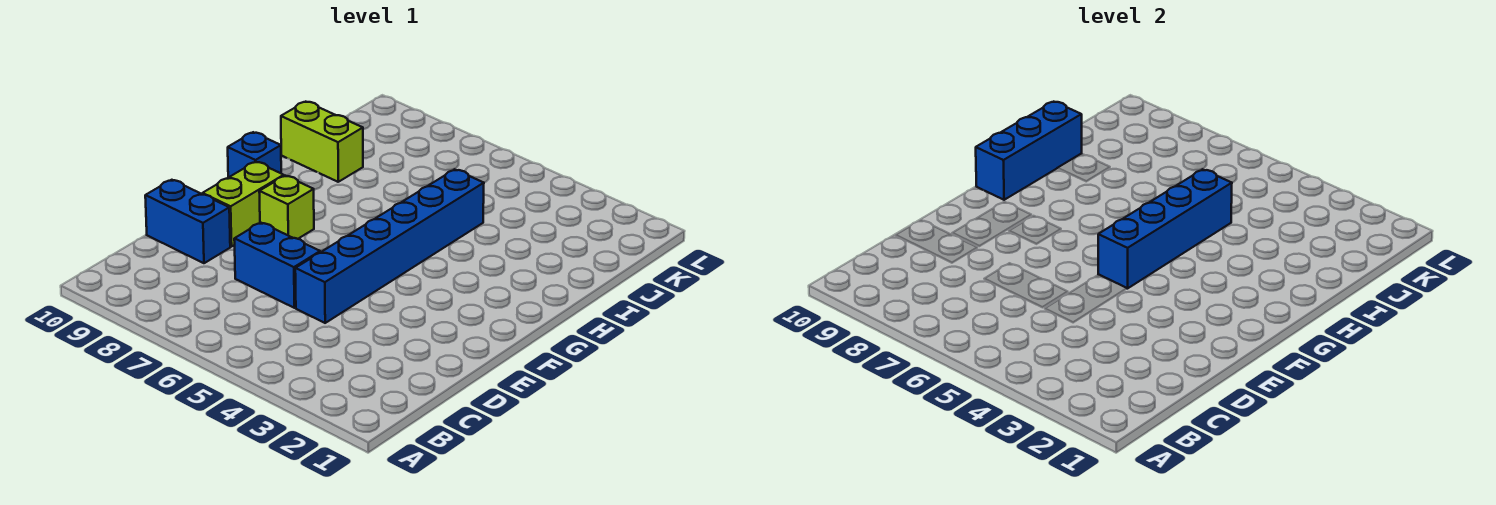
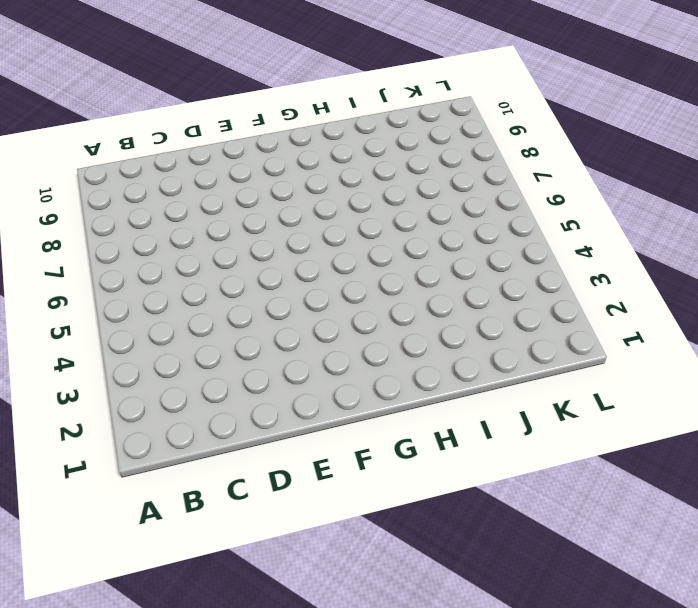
none -> blue brick D5:I5 level 1
none -> blue brick D6:D7 level 1

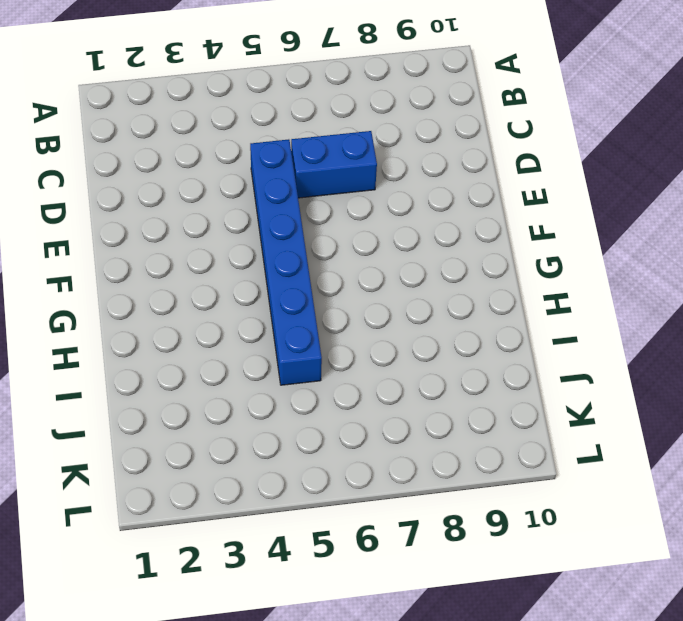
none -> blue brick D9:D10 level 1
none -> lime brick E9:F9 level 1

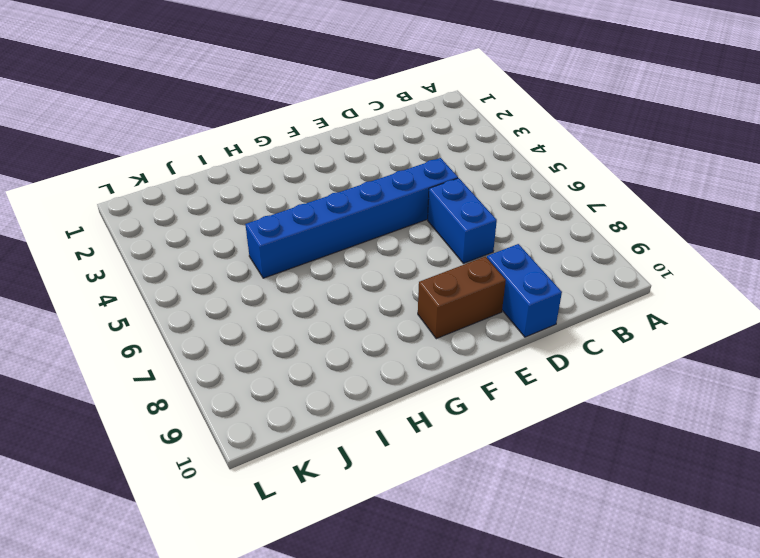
brown brick E9:F9 level 1 -> lime brick E9:F9 level 1
none -> lime brick F8 level 1
none -> blue brick G10 level 1

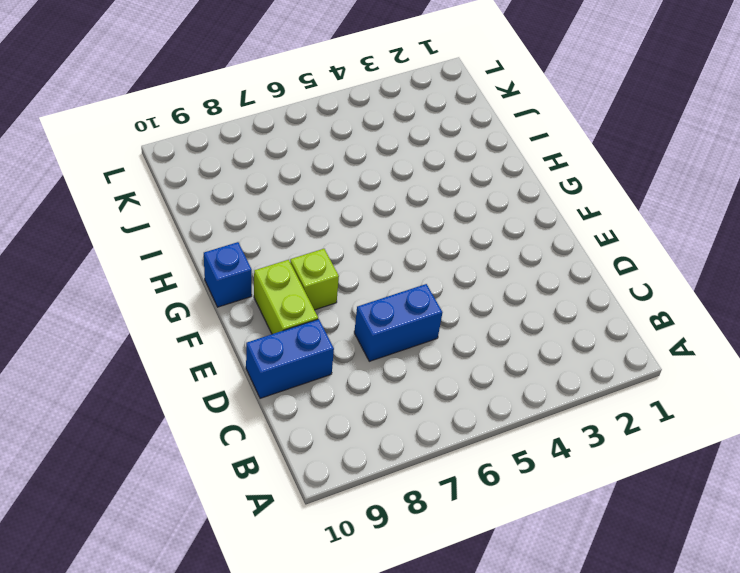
none -> blue brick D5:I5 level 1
none -> lime brick I9:I10 level 1

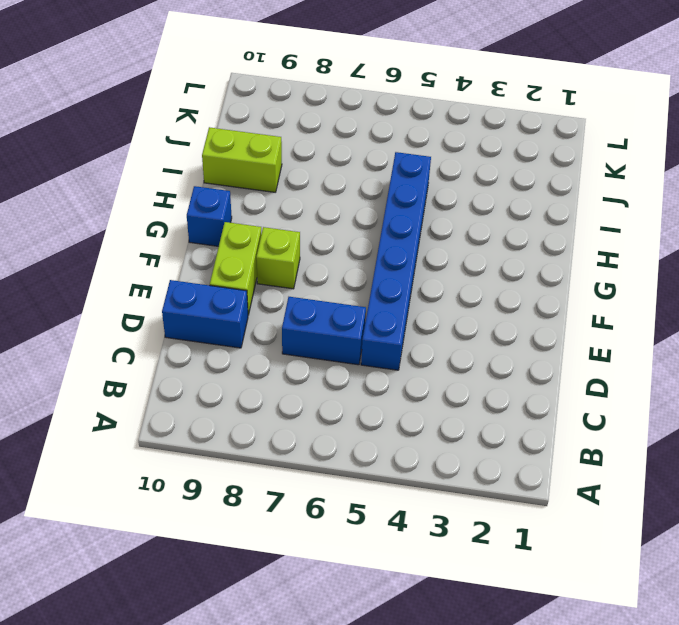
none -> blue brick F5:I5 level 2
none -> blue brick G10:I10 level 2

